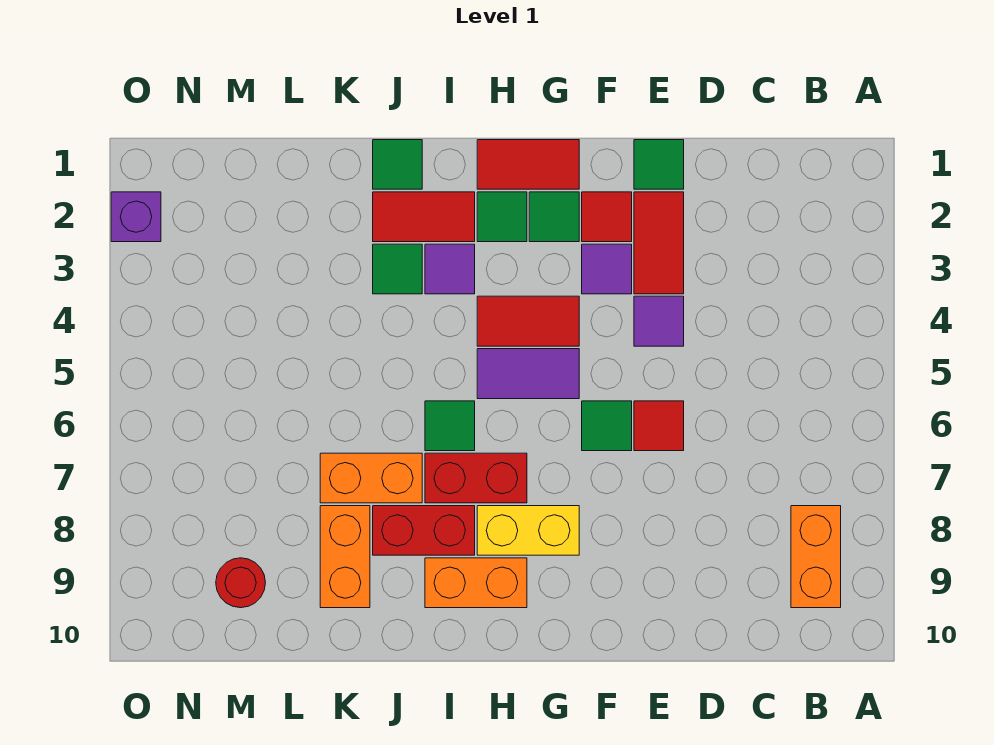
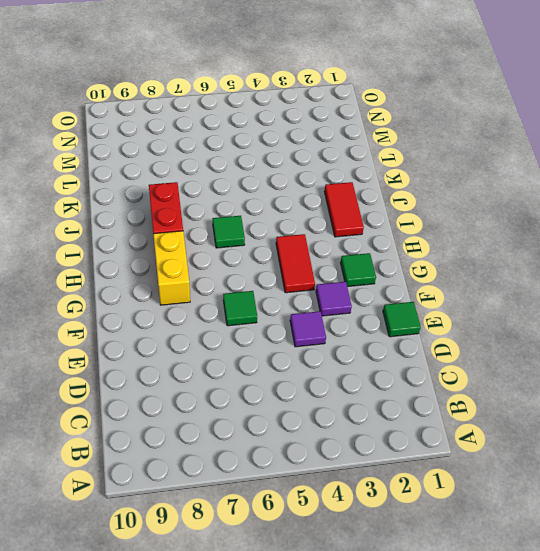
none -> orange brick B8:B9 level 1
none -> red tile E2:E3 level 1
none -> red tile E6 level 1

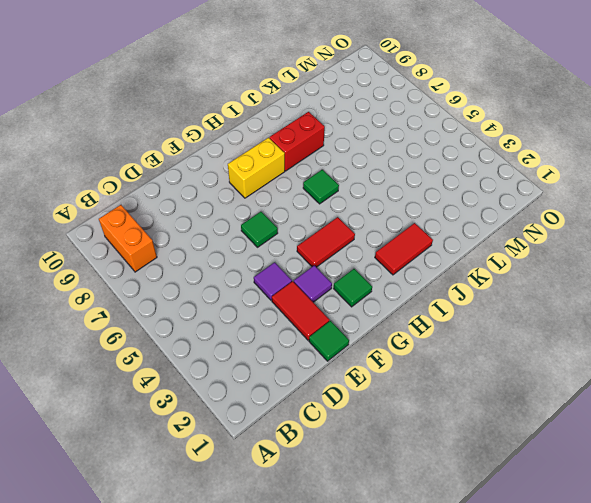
none -> red tile E6 level 1
none -> red tile F2 level 1
none -> red tile G1:H1 level 1

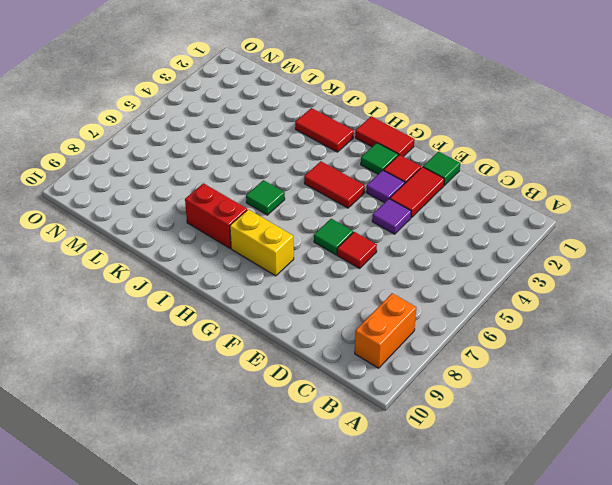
none -> purple tile G5:H5 level 1
none -> green tile H2 level 1
none -> red brick H7:I7 level 1

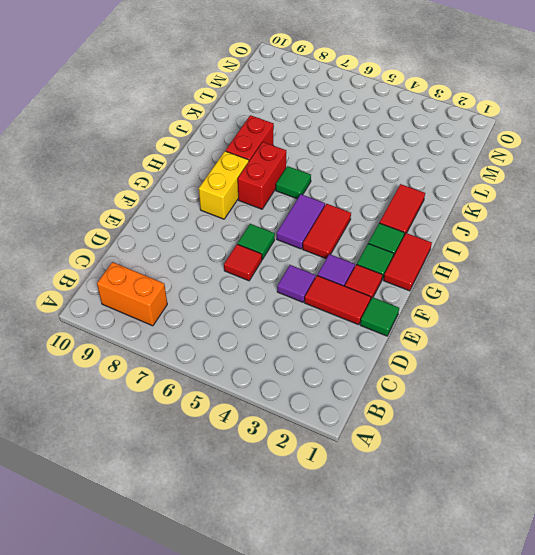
none -> orange brick H9:I9 level 1
none -> purple tile I3 level 1
none -> green tile J1 level 1

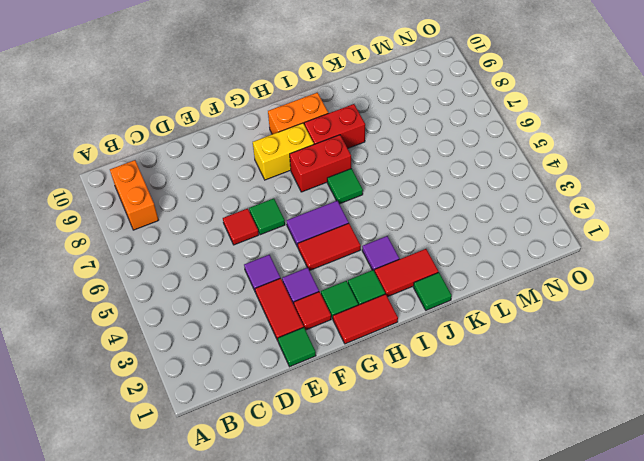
none -> green tile J3 level 1
none -> orange brick J7:K7 level 1
none -> orange brick K8:K9 level 1

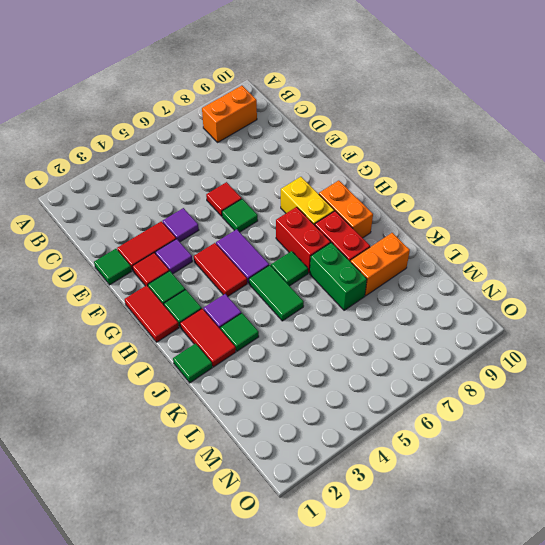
green tile I5:J5 level 1 -> none
green brick J7:K7 level 1 -> orange brick J7:K7 level 1
none -> red round brick M9 level 1
none -> purple brick O2 level 1

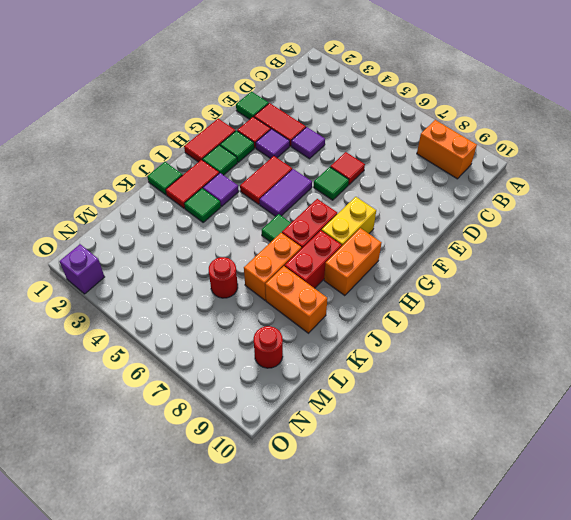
red round brick L6 level 1 -> none

